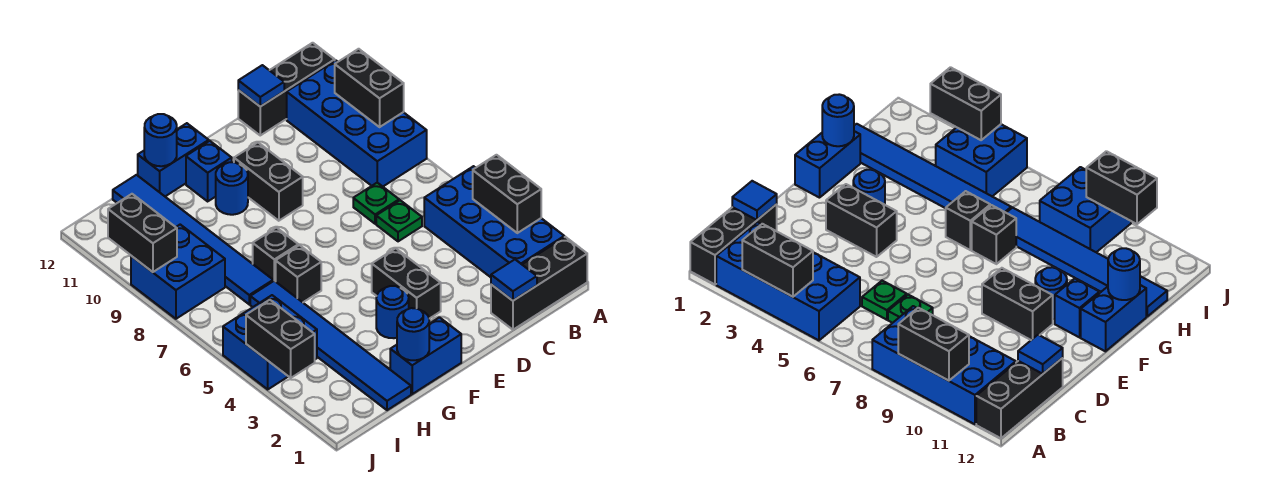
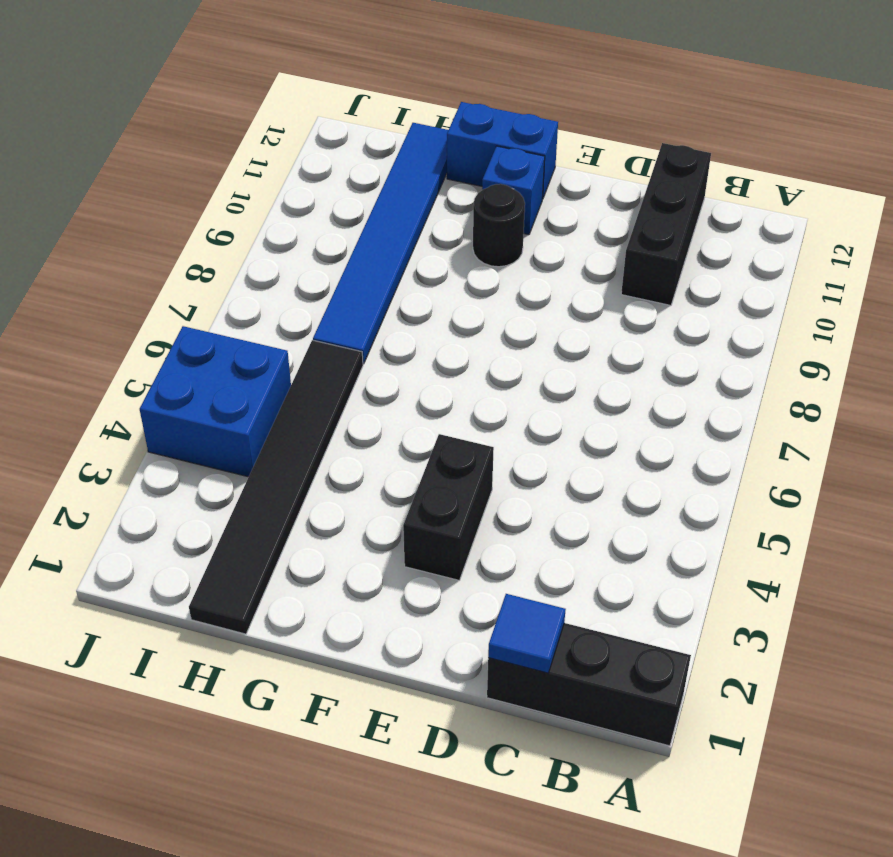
black brick C10:C12 level 1 -> black brick A12:C12 level 1
black round brick F10 level 1 -> blue round brick F10 level 1
black tile H1:H6 level 1 -> blue tile H1:H6 level 1
none -> blue brick A2:B5 level 1
none -> blue brick A8:B11 level 1
none -> green plate C6 level 1

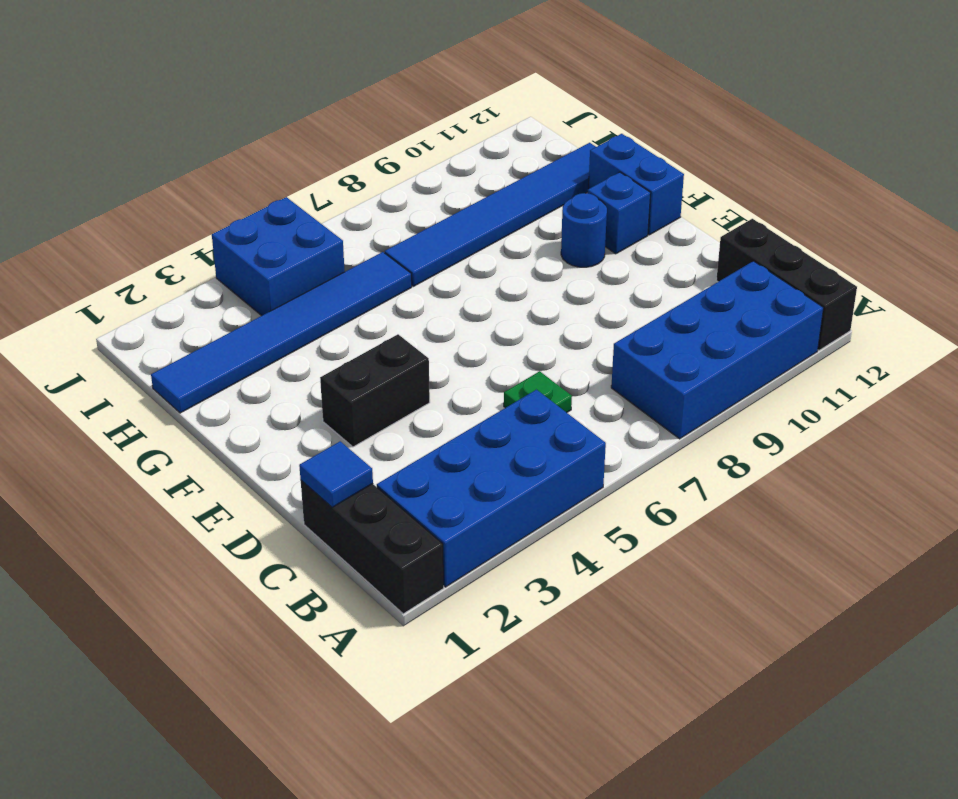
none -> green plate C7 level 1
none -> black brick E9:E10 level 1
none -> blue brick F1:G1 level 1

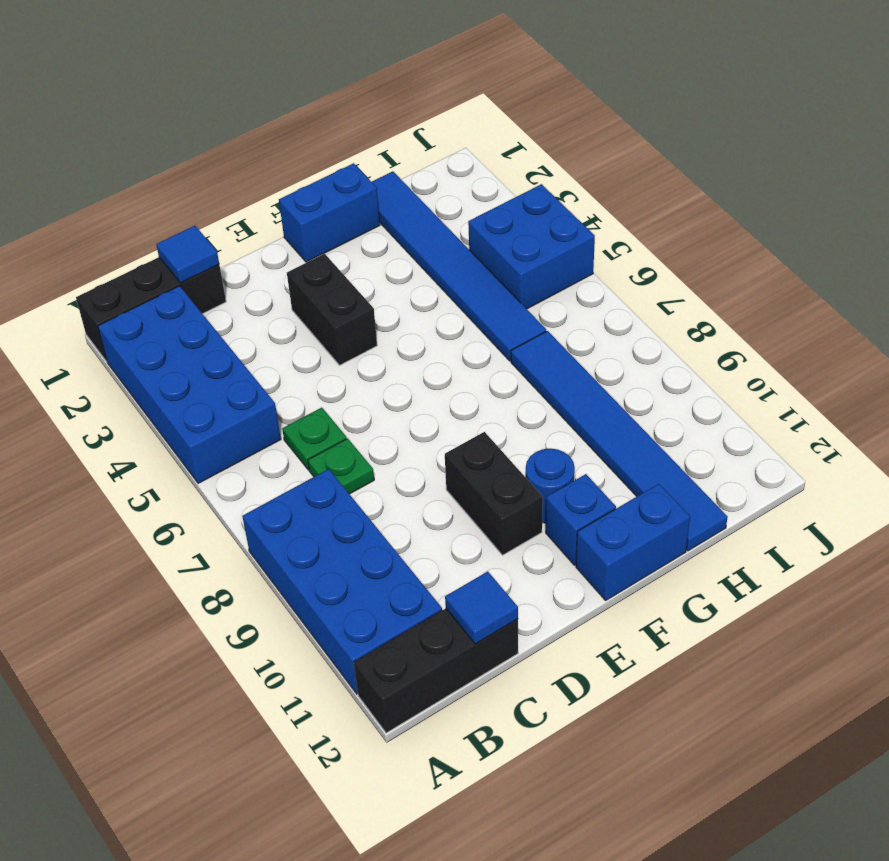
none -> blue round brick F3 level 1
none -> black brick G6 level 1
none -> black brick G7 level 1

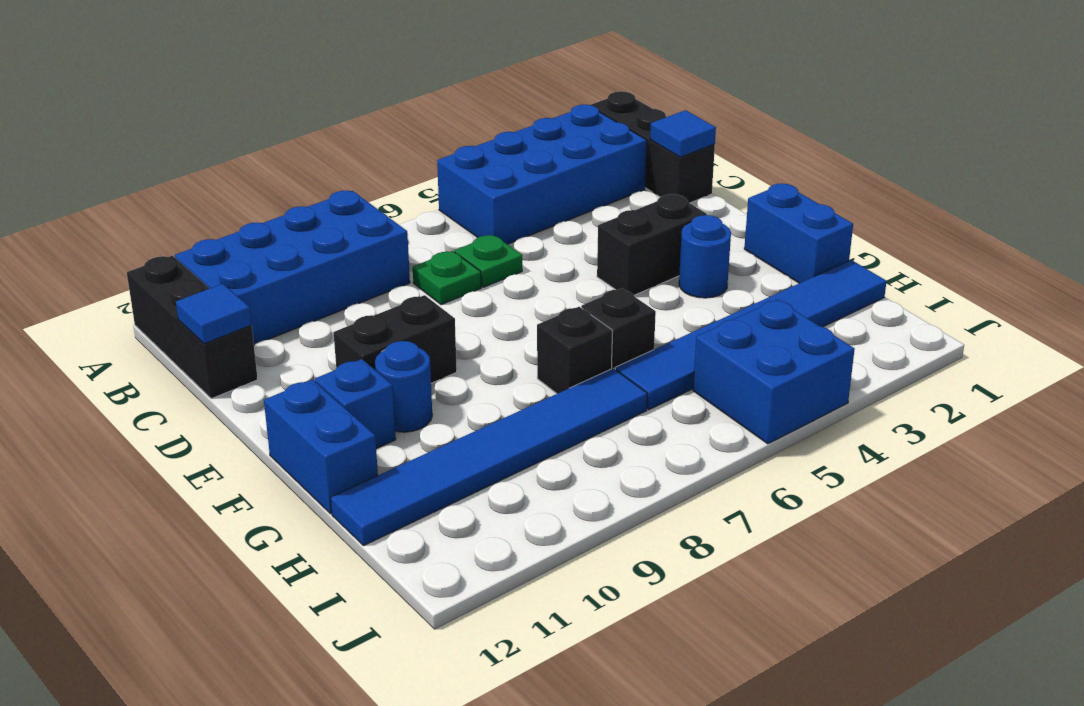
none -> blue brick I8:J9 level 1
none -> black brick A3:A4 level 2
none -> black brick A9:A10 level 2

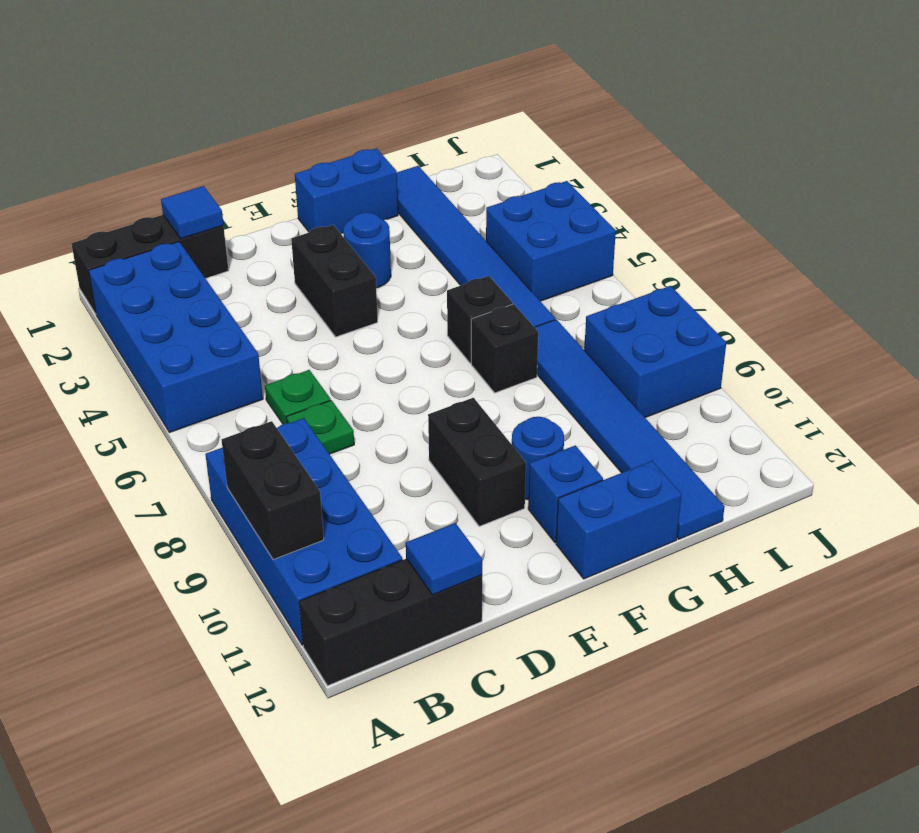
none -> black brick A3:A4 level 2
none -> blue round brick G1 level 2
none -> blue round brick G12 level 2

